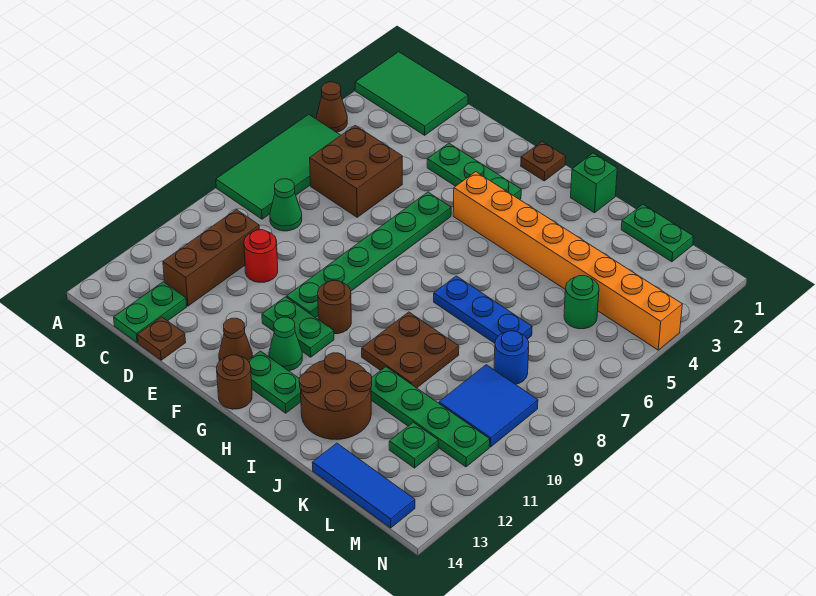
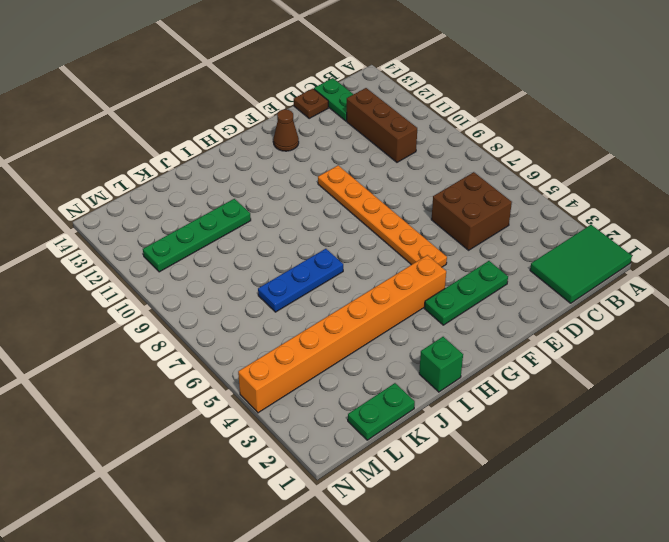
orange plate F5:F10 level 1 -> green plate F5:F10 level 1
none -> brown cone A4 level 1
none -> green tile A5:B8 level 1
none -> green cone C8 level 1
none -> red round brick D10 level 1

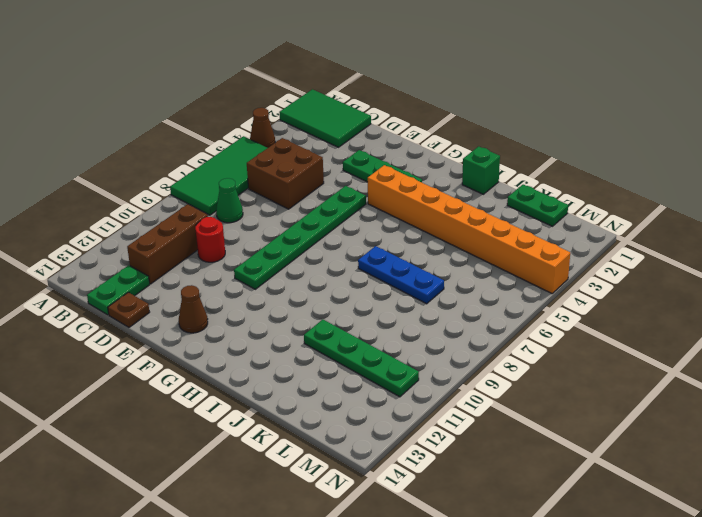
none -> green plate F11:G11 level 1
none -> brown plate G1 level 1
none -> brown round brick G10 level 1
none -> green cone G12 level 1

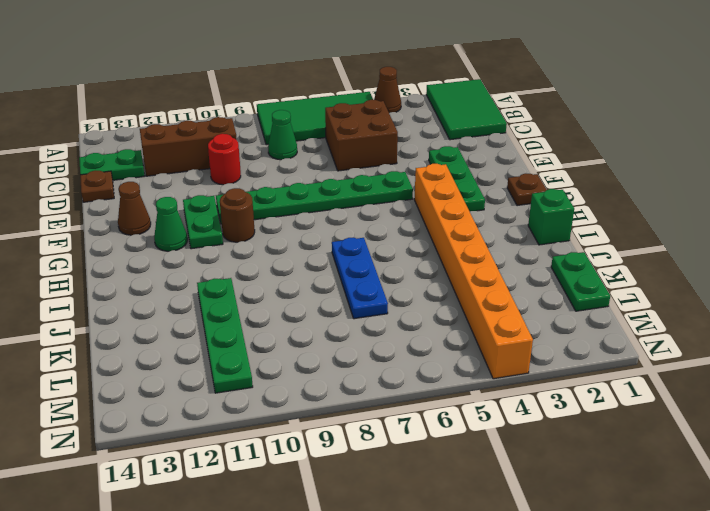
none -> green plate G13:H13 level 1
none -> brown round brick G14 level 1
none -> brown plate I9:J10 level 1
none -> brown round brick I12:J13 level 1

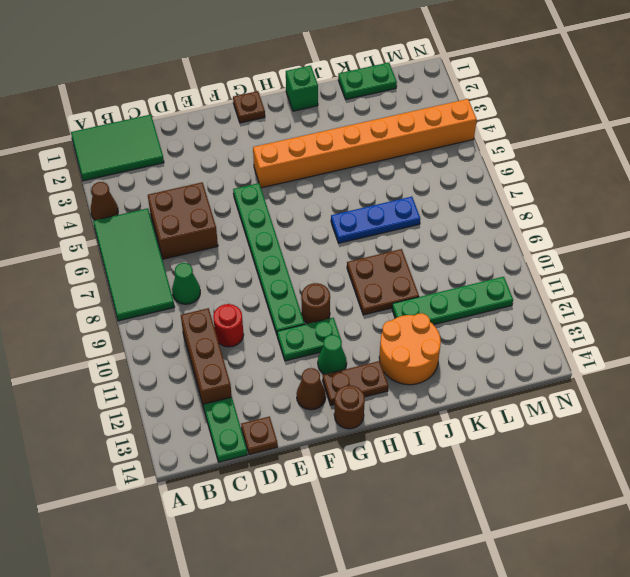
brown plate G13:H13 level 1 -> green plate G13:H13 level 1
orange round brick I12:J13 level 1 -> brown round brick I12:J13 level 1
none -> green plate E3:G3 level 1
none -> blue tile K14:M14 level 1
none -> green round brick L5 level 1
none -> blue round brick L8 level 1

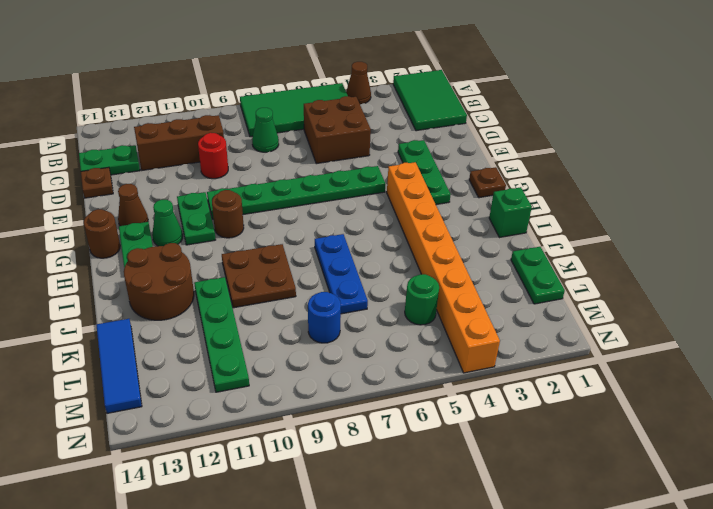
none -> blue tile L9:M10 level 1
none -> green plate L12 level 1

